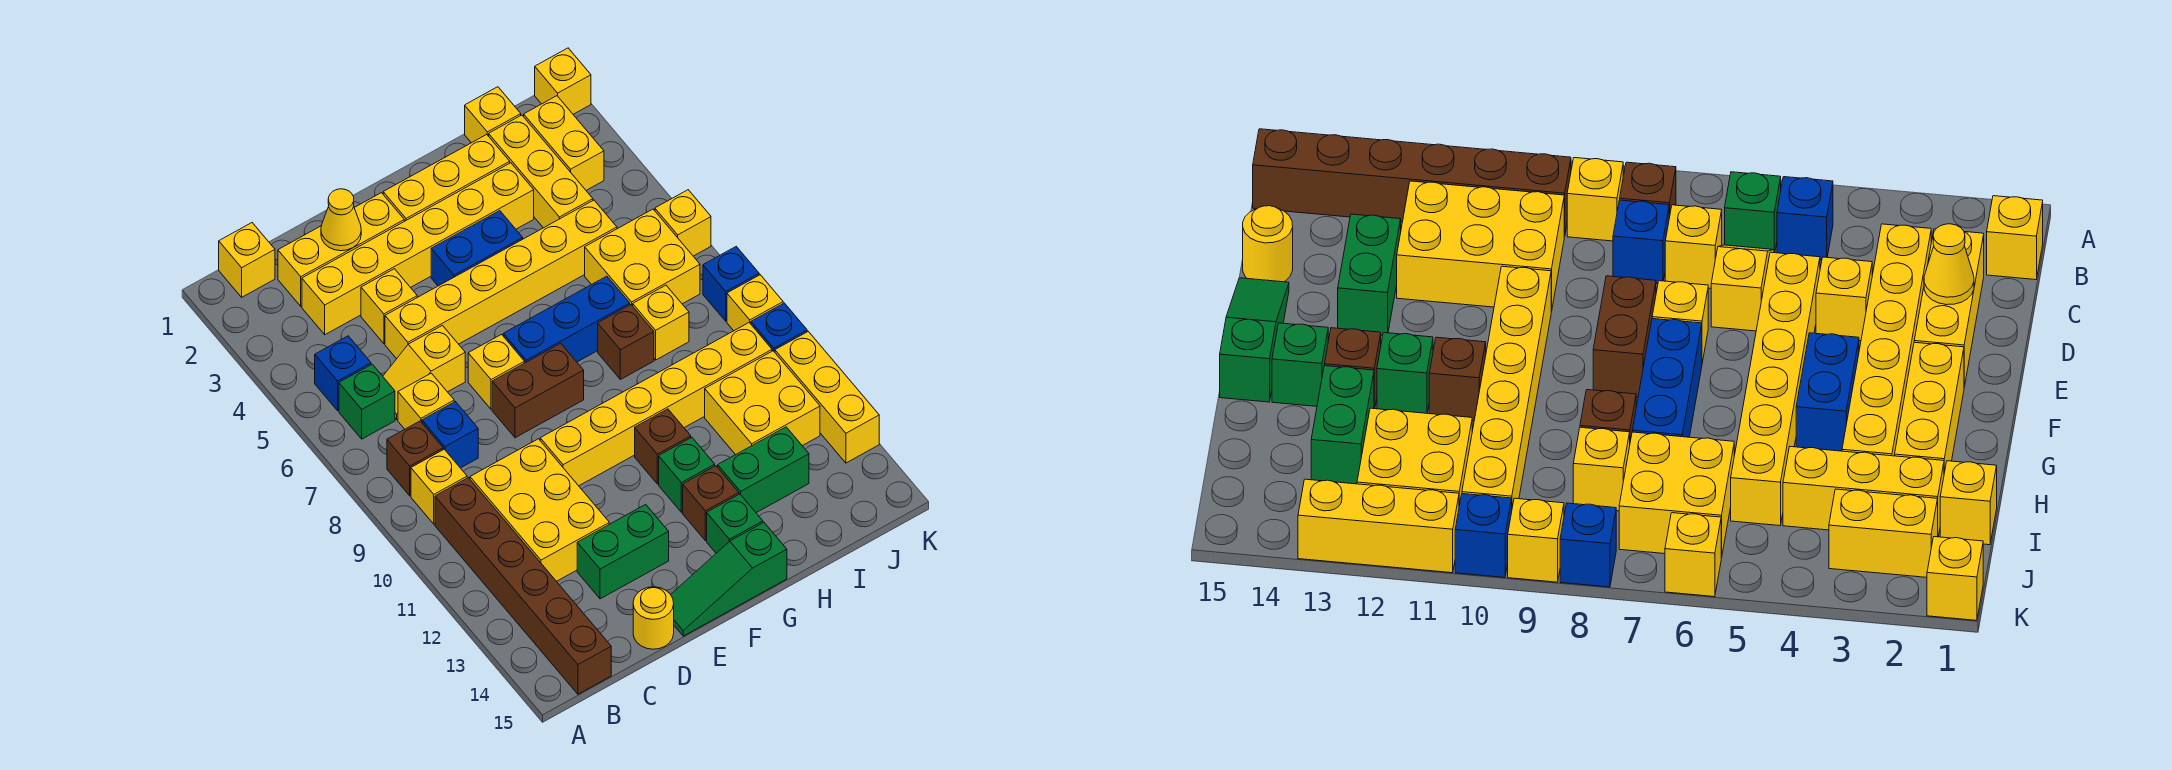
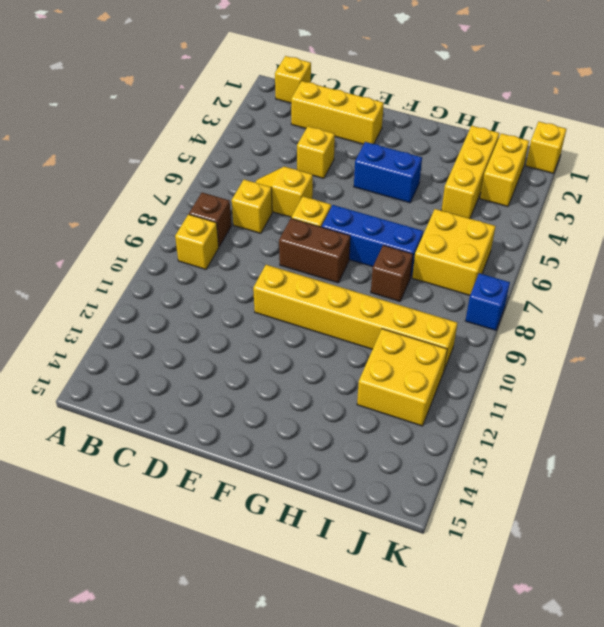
none -> blue brick B5 level 1
none -> green brick B6 level 1
none -> brown brick B10:B15 level 1
none -> yellow brick C3:H3 level 1

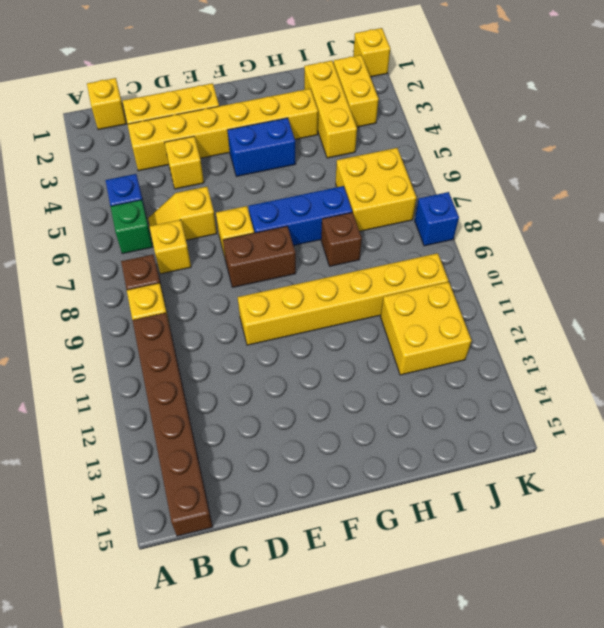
none -> blue brick C8 level 1
none -> yellow brick C10:D12 level 1
none -> yellow brick D5:I5 level 1
none -> green brick D13:E13 level 1

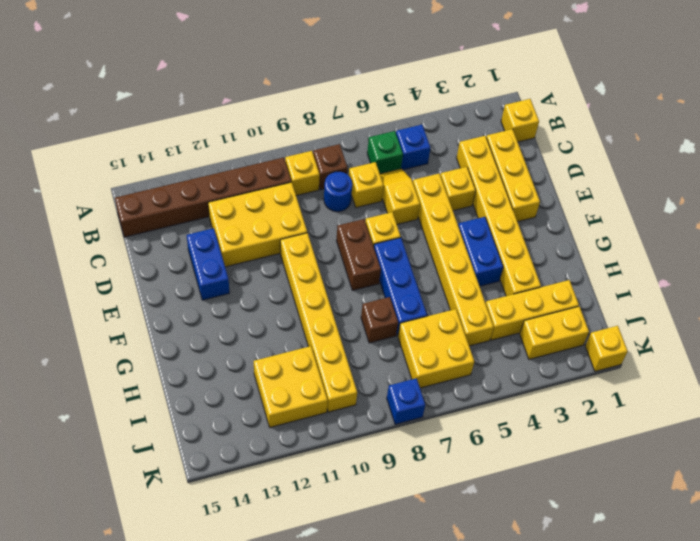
blue round brick C8 level 1 -> blue brick C8 level 1
blue brick D13:E13 level 1 -> green brick D13:E13 level 1
none -> yellow round brick D15 level 1
none -> green slope E15:G15 level 1 top G
none -> yellow brick F2:H2 level 1
none -> brown brick G11 level 1

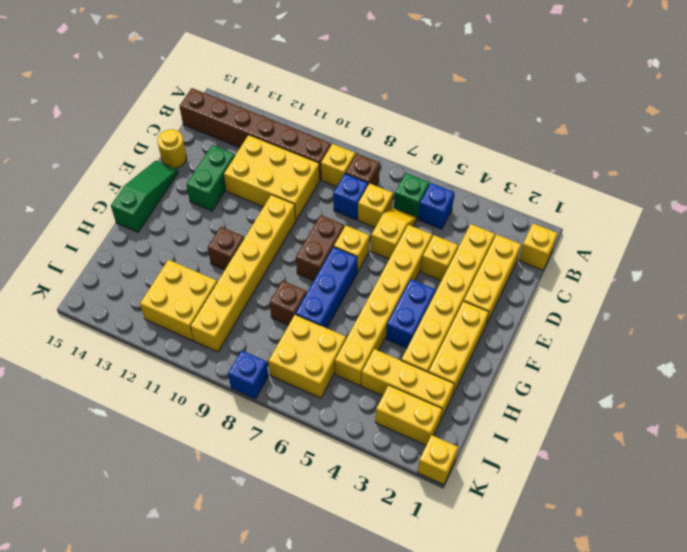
none -> green brick G12 level 1
none -> brown brick G13 level 1
none -> green brick G14 level 1
none -> green brick H13:I13 level 1

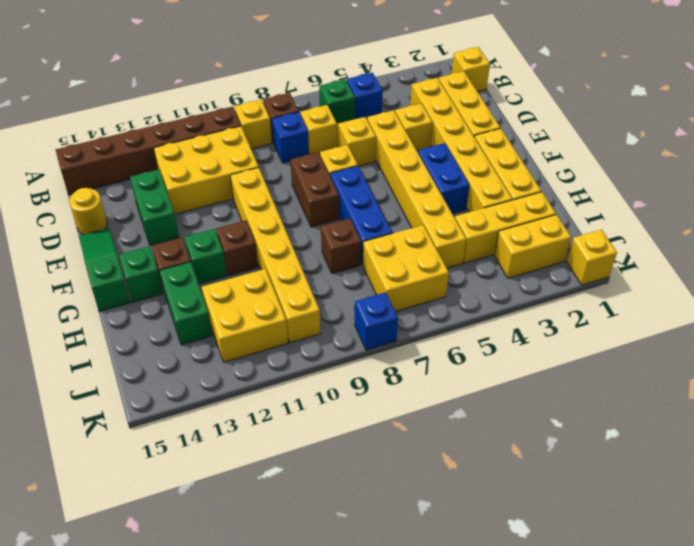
none -> yellow brick I1 level 1
none -> yellow brick I8 level 1
none -> yellow brick K6 level 1
none -> yellow brick K9 level 1

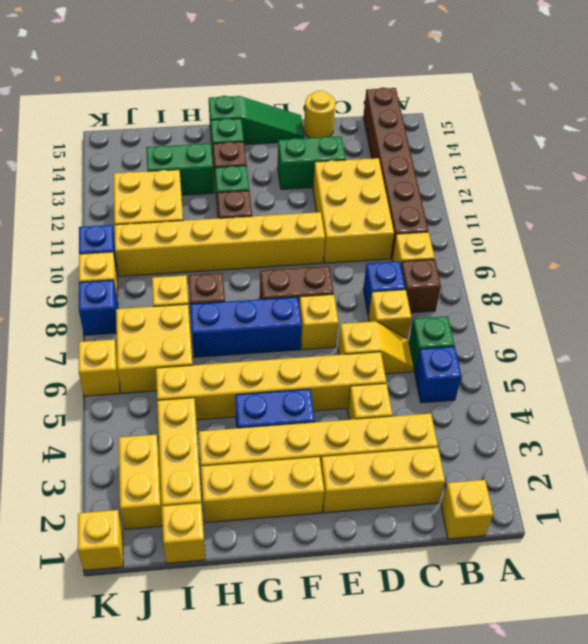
none -> yellow brick K11:K13 level 1
none -> yellow cone D2 level 2

